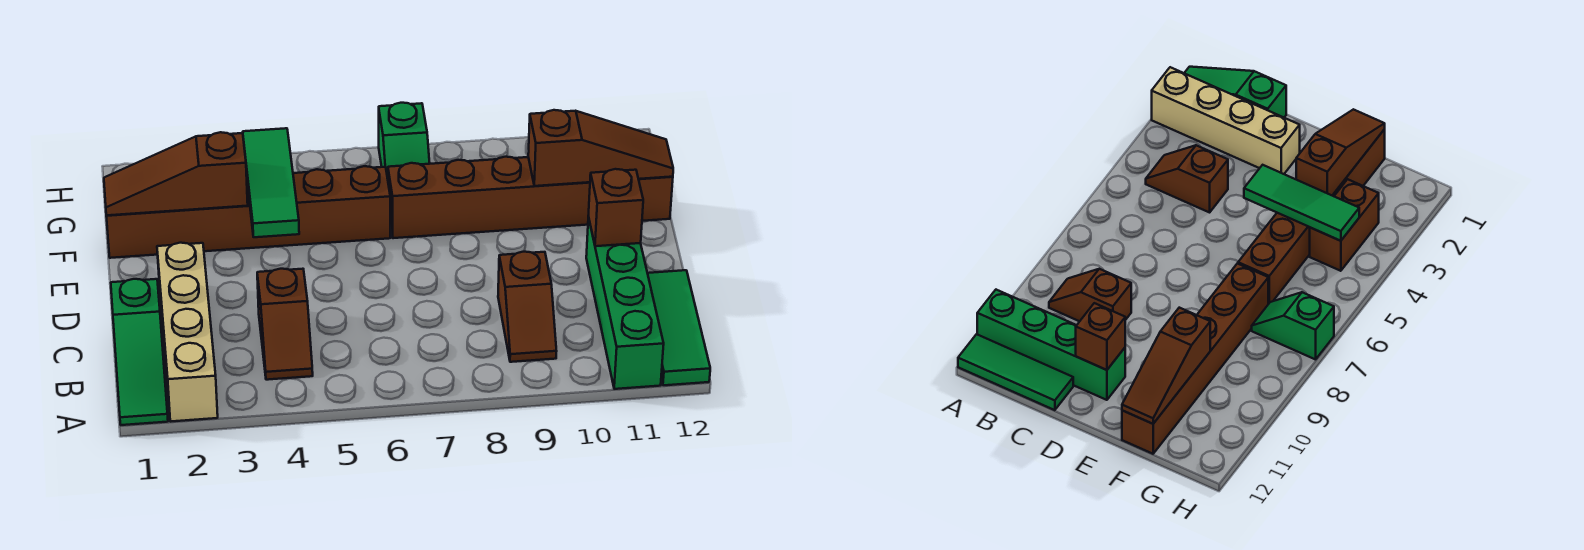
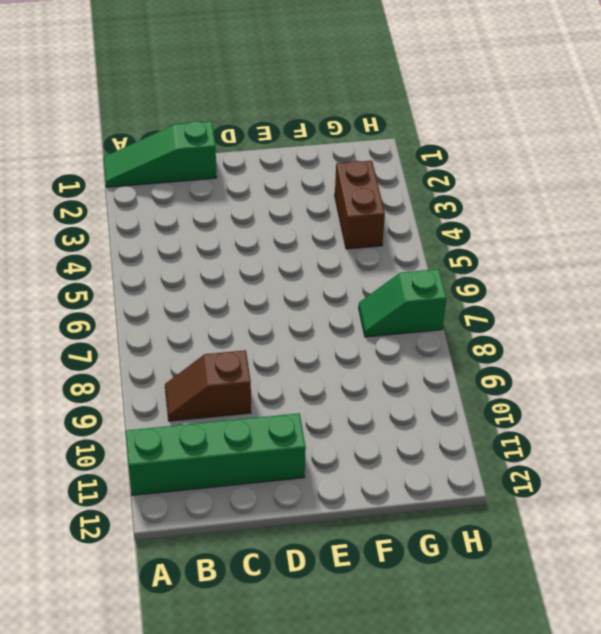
none -> tan brick A2:D2 level 1
none -> green tile A12:C12 level 1
none -> brown slope B4:C4 level 1 top C

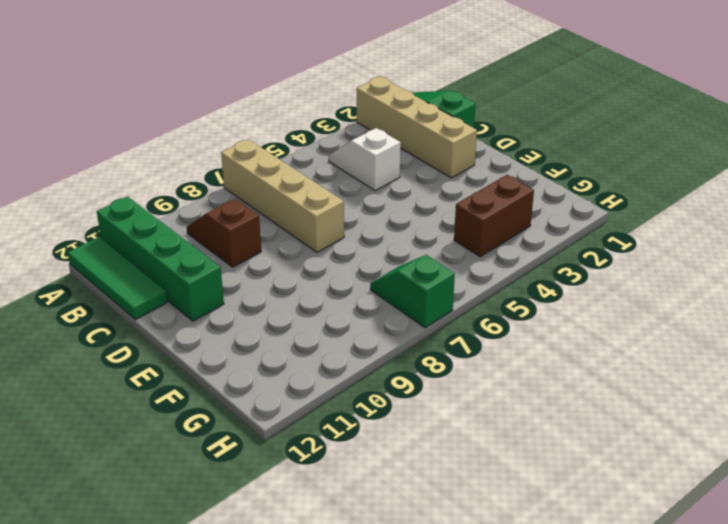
tan brick A7:D7 level 1 -> none
white slope B4:C4 level 1 top C -> brown slope B4:C4 level 1 top C
none -> brown brick F1:F6 level 1
none -> brown brick F7:F12 level 1
none -> brown brick D11 level 2

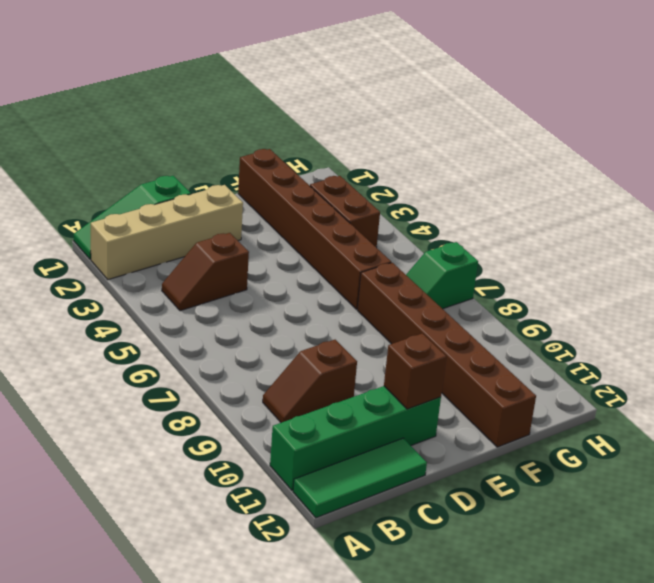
none -> green tile E4:G4 level 2
none -> brown slope F1:F3 level 2 top 3
none -> brown slope F10:F12 level 2 top 10

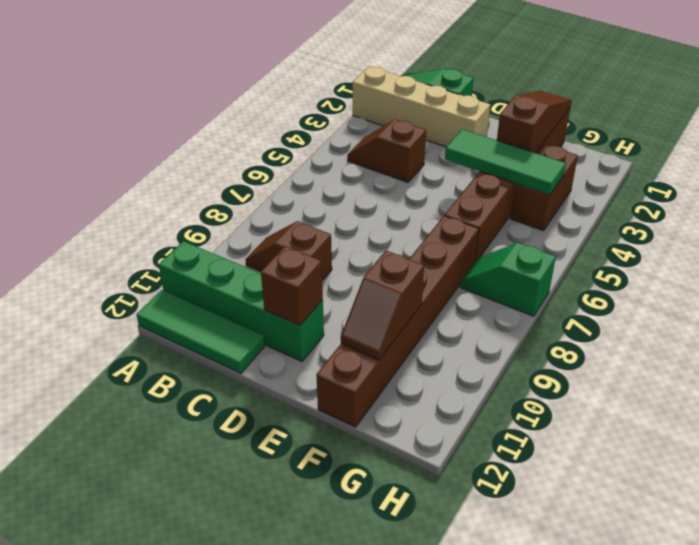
brown slope F10:F11 level 2 top 10 -> brown slope F10:F12 level 2 top 10

